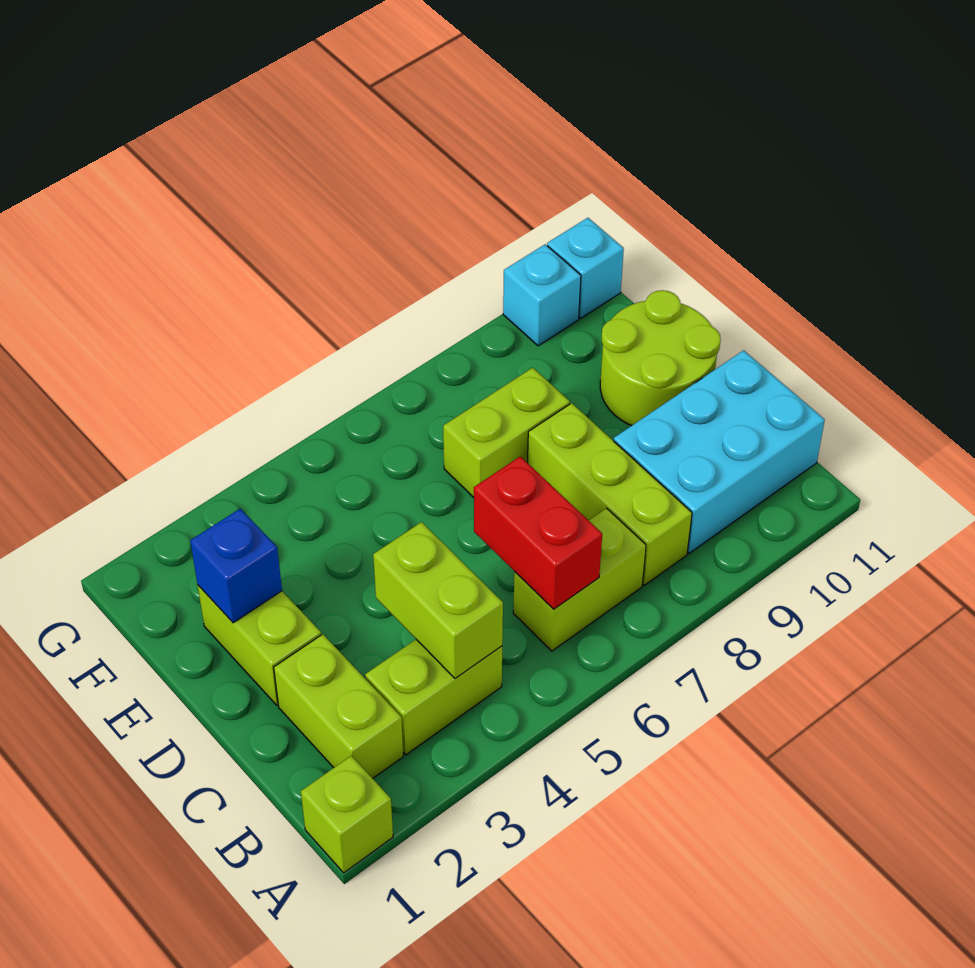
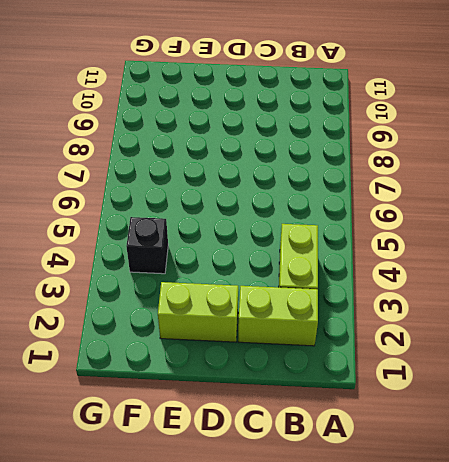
black brick F4 level 1 -> none
none -> lime brick A1 level 1
none -> lime brick B6:B7 level 1
none -> lime brick B8:D8 level 1

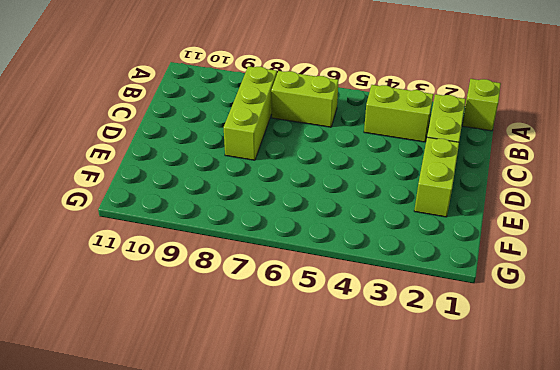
none -> cyan brick B9:C11 level 1
none -> lime round brick D10:E11 level 1
none -> lime brick E7:E8 level 1

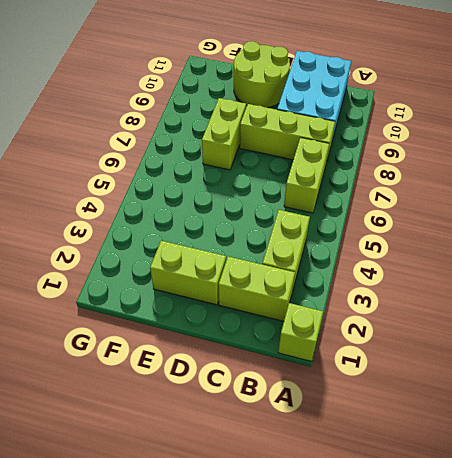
none -> cyan brick G10 level 1
none -> cyan brick G11 level 1
none -> lime brick B4:C4 level 2

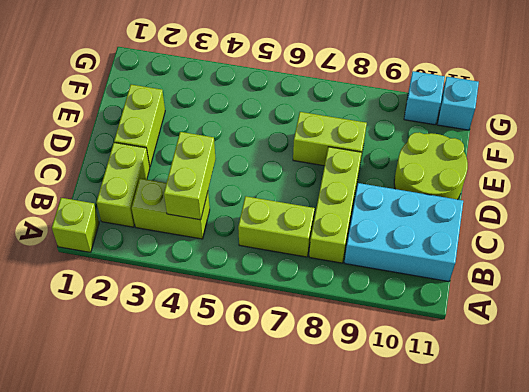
none -> red brick B6:C6 level 2
none -> blue brick E2 level 2

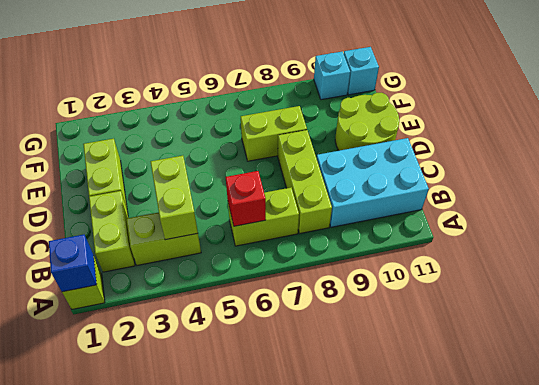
blue brick A1 level 2 -> blue brick E2 level 2
red brick B6 level 2 -> red brick B6:C6 level 2

